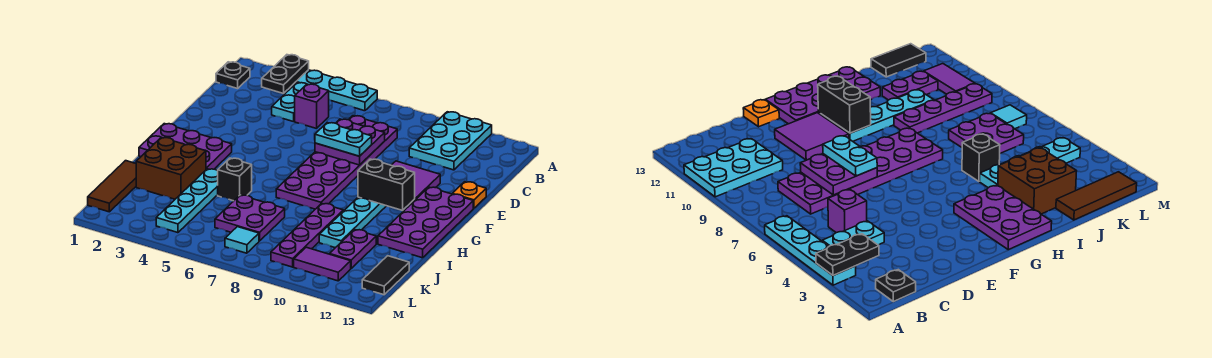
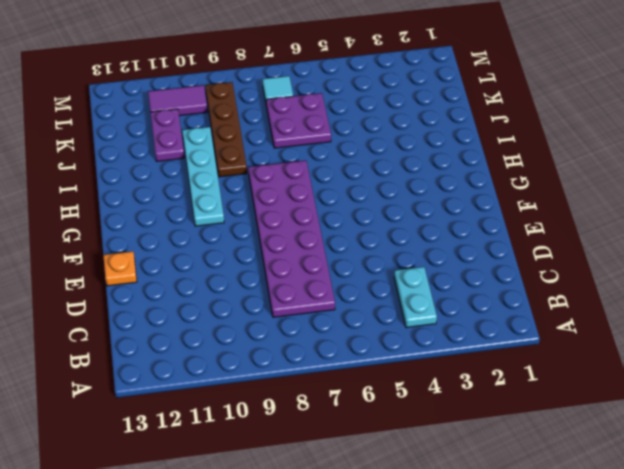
brown plate I9:L9 level 1 -> purple plate I9:L9 level 1
none -> cyan plate A3:A6 level 1
none -> cyan plate A10:C11 level 1
none -> black plate B1 level 1

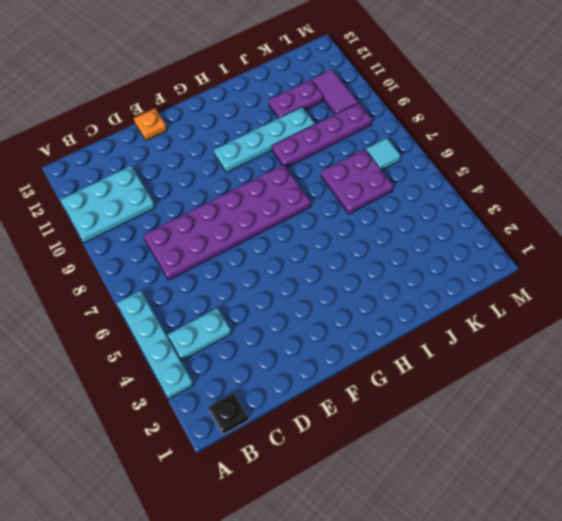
none -> purple brick C5 level 1
none -> purple tile E10:F11 level 1
none -> purple plate F12:I13 level 1

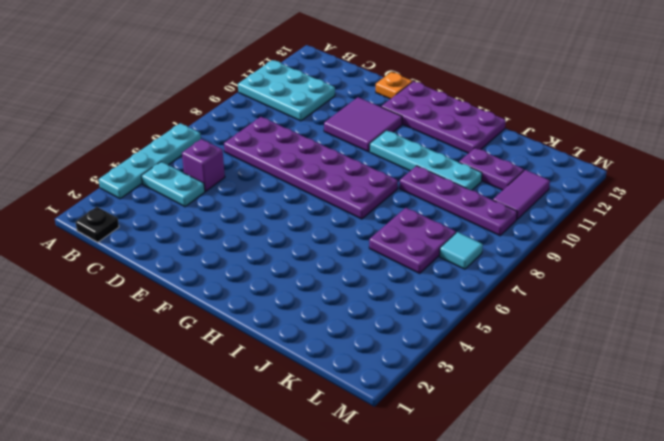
none -> purple plate G1:H3 level 1
none -> brown brick I2:J3 level 1
none -> cyan plate I4:L4 level 1

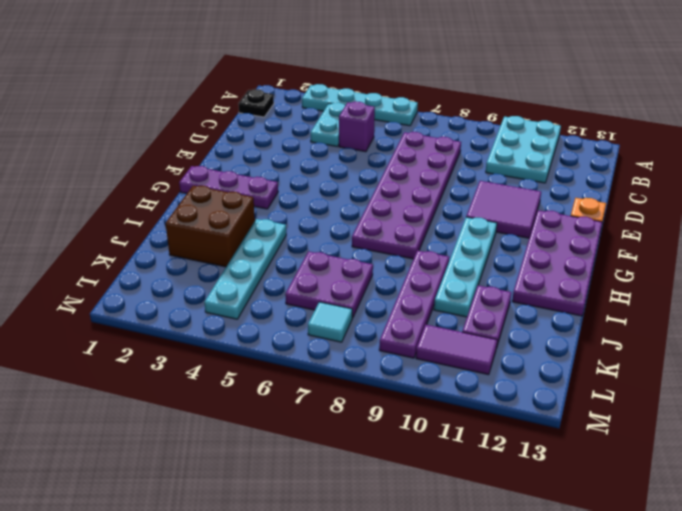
purple plate G1:G3 level 1 -> purple plate G1:H3 level 1
none -> black brick I5 level 1
none -> brown tile J1:L1 level 1
none -> black tile K13:L13 level 1

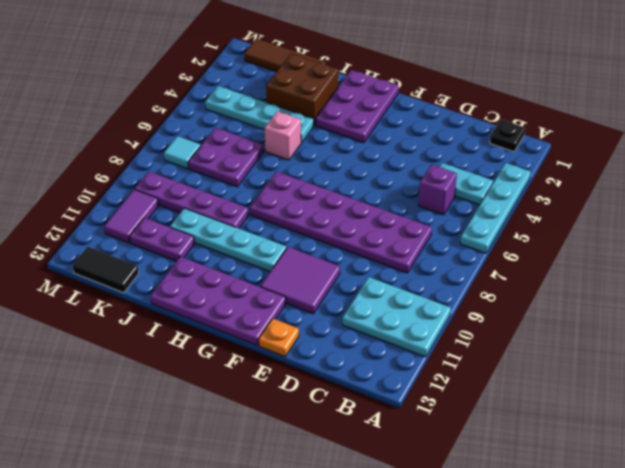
pink brick I5 level 1 -> black brick I5 level 1
none -> black plate A3:B3 level 2
none -> purple plate D7:E8 level 2
none -> black brick G10:G11 level 2

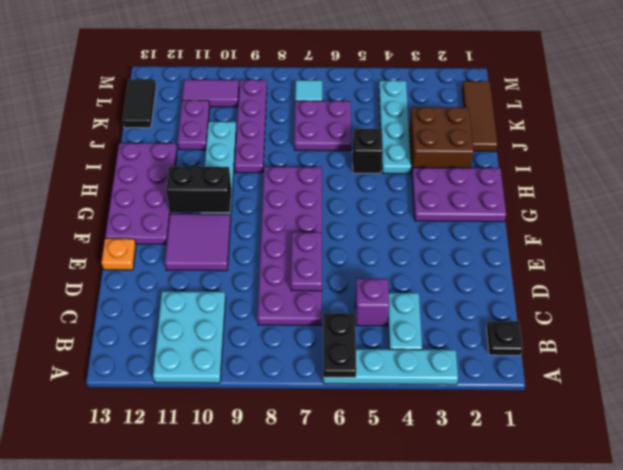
black plate A6:B6 level 2 -> black plate A3:B3 level 2
purple plate D7:E7 level 2 -> purple plate D7:E8 level 2
none -> cyan plate E7:E8 level 3

